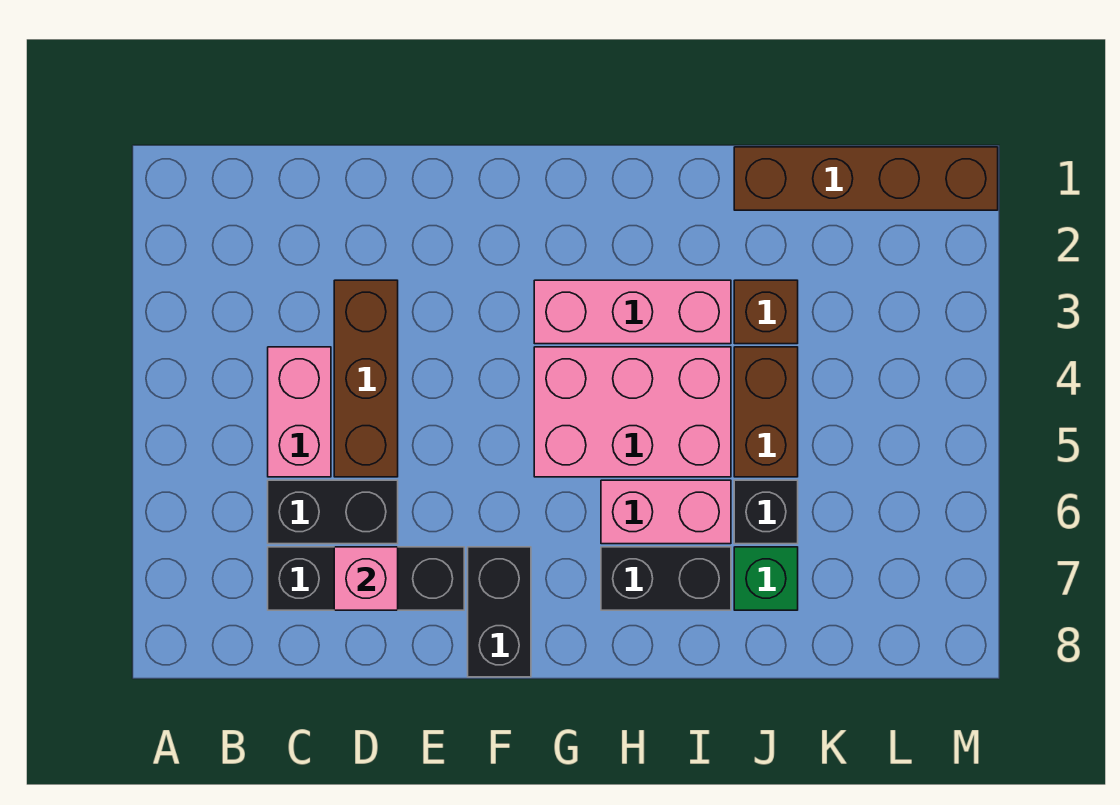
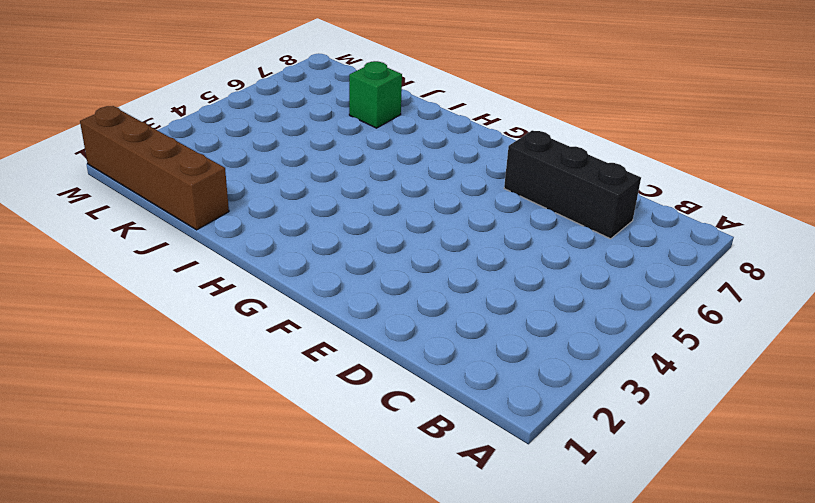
none -> pink brick C4:C5 level 1
none -> black brick C6:D6 level 1
none -> brown brick D3:D5 level 1

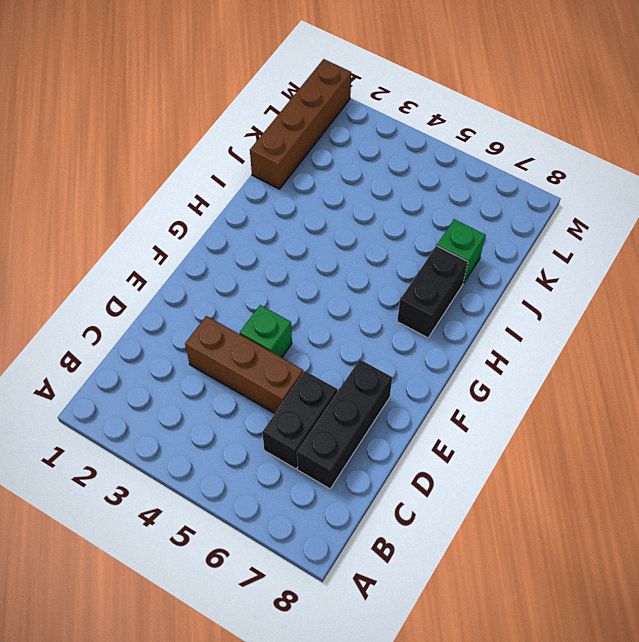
green brick E4 level 1 -> none
none -> pink brick C4:C5 level 1
none -> black brick F7:F8 level 1
none -> pink brick G3:I3 level 1

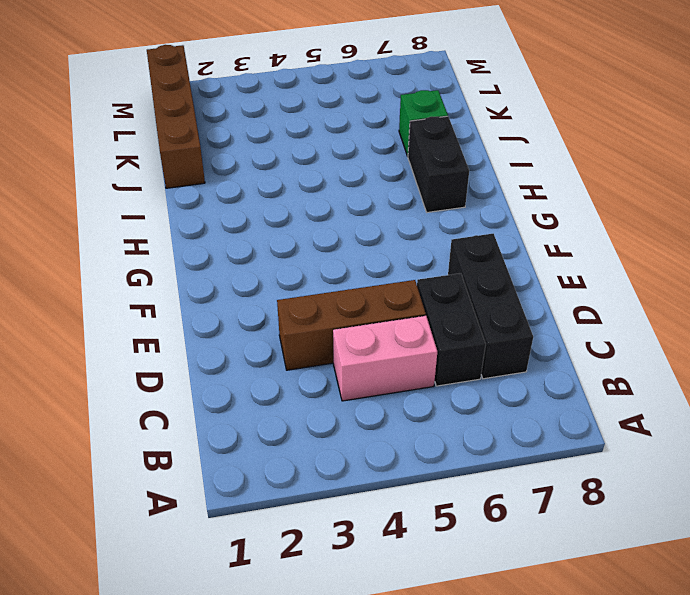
none -> black brick F7:F8 level 1
none -> pink brick G3:I3 level 1
none -> pink brick G4:I5 level 1

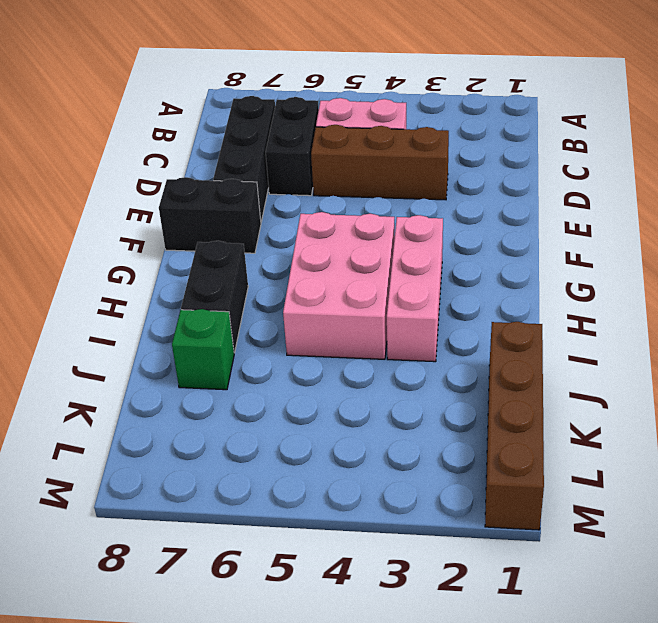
none -> pink brick H6:I6 level 1
none -> brown brick J3 level 1
none -> brown brick J4:J5 level 1

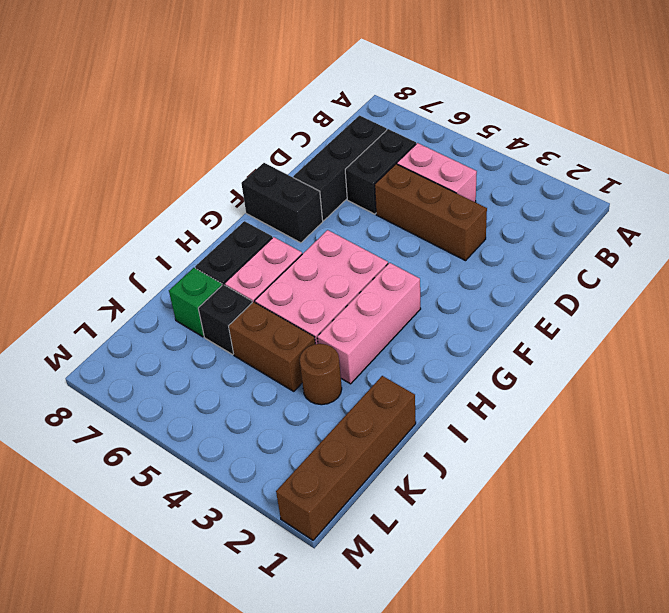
brown round brick J3 level 1 -> brown brick J3 level 1
none -> pink brick D7 level 2

